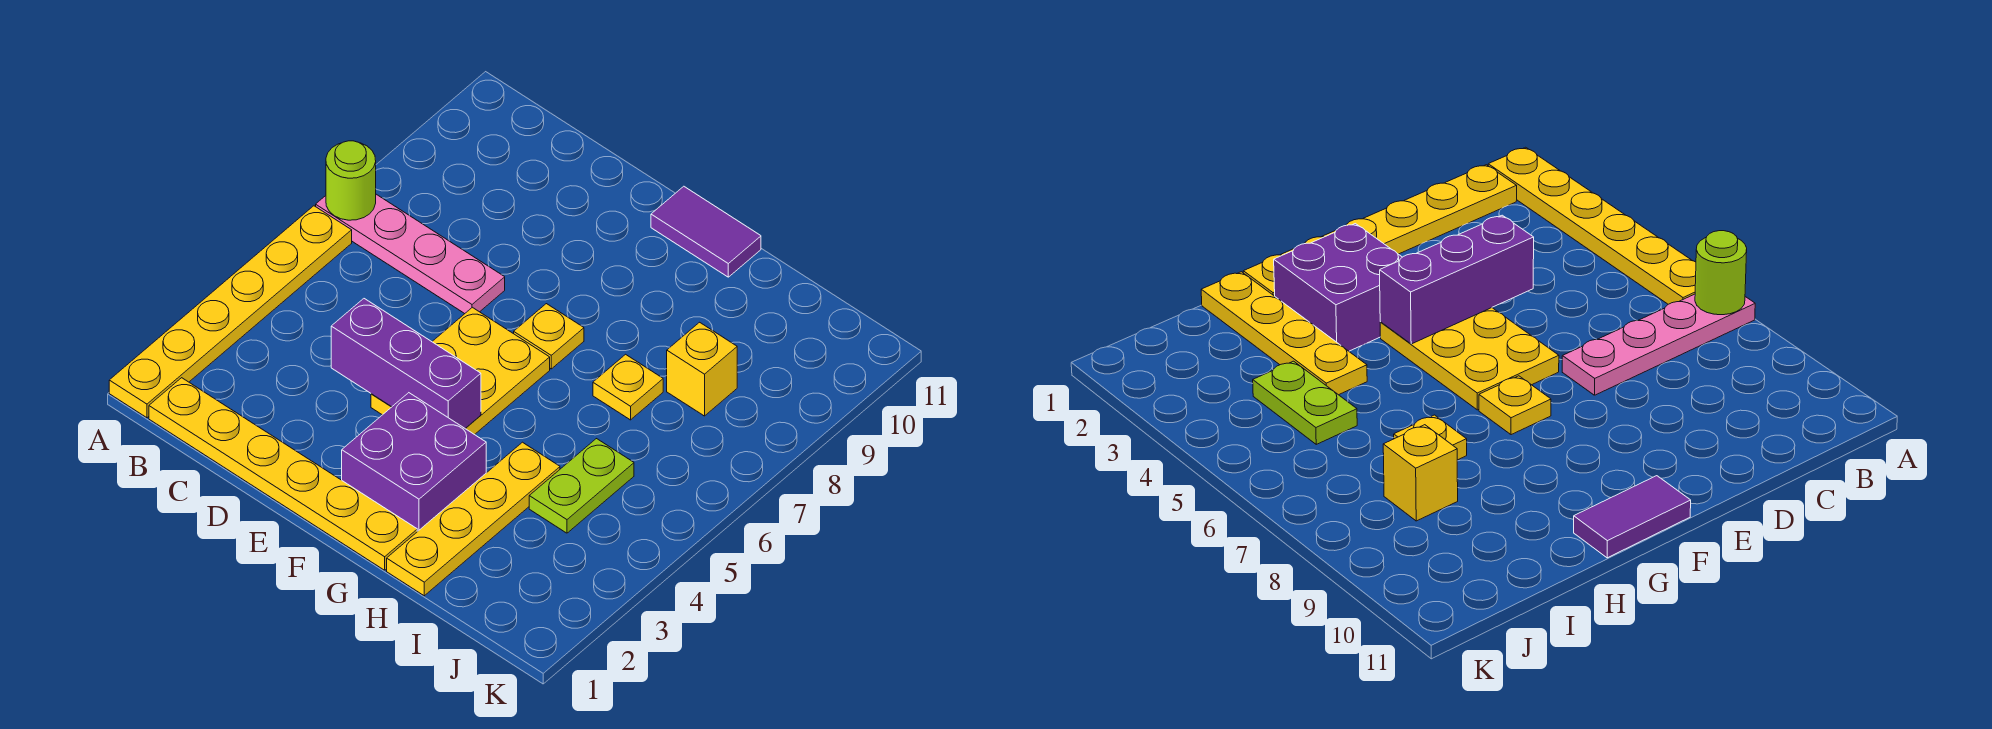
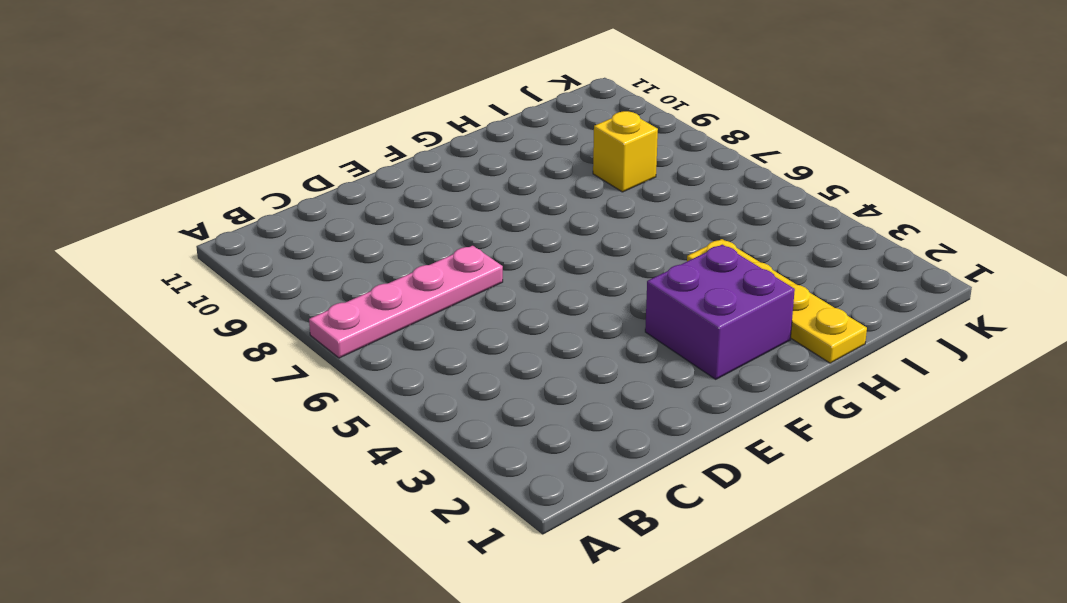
none -> yellow plate A1:A6 level 1
none -> yellow plate B1:G1 level 1
none -> yellow plate E4:F6 level 1

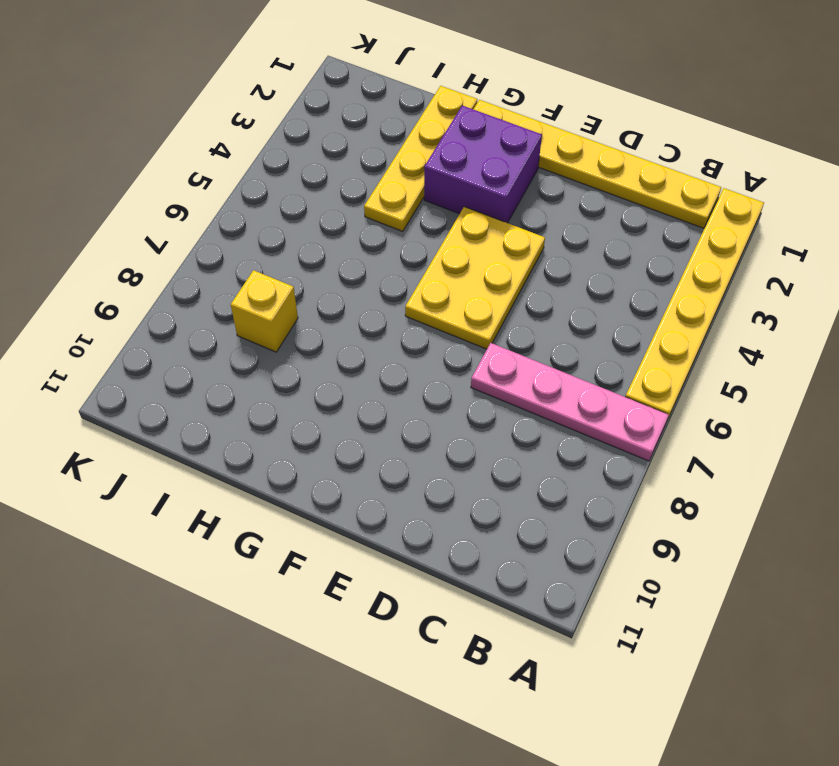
none -> yellow plate F7 level 1
none -> purple tile F11:G11 level 1
none -> yellow plate H7 level 1

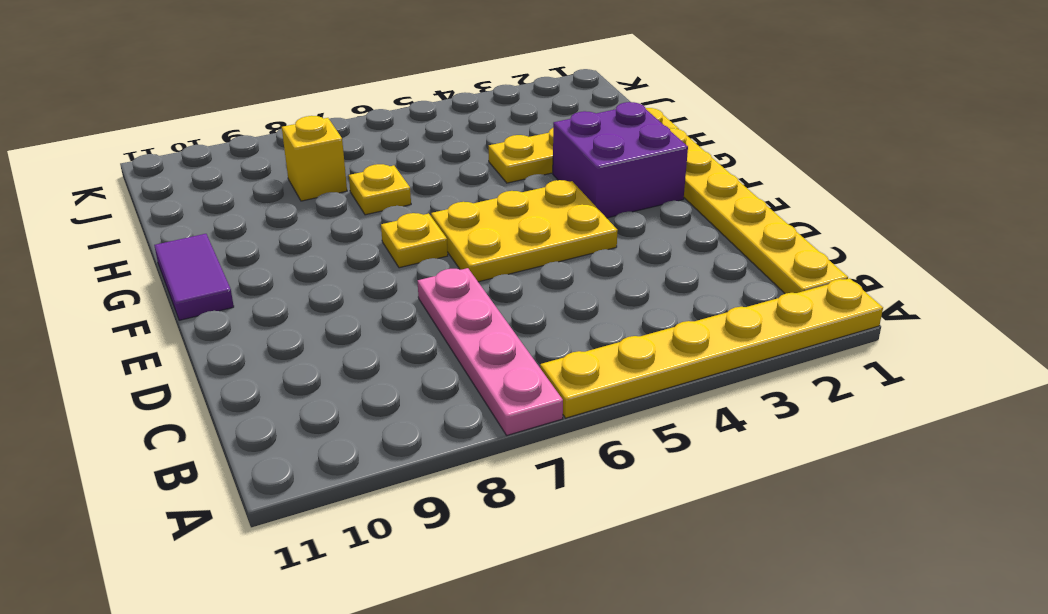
none -> lime plate I4:I5 level 1
none -> lime round brick A7 level 2
none -> purple brick D4:F4 level 2

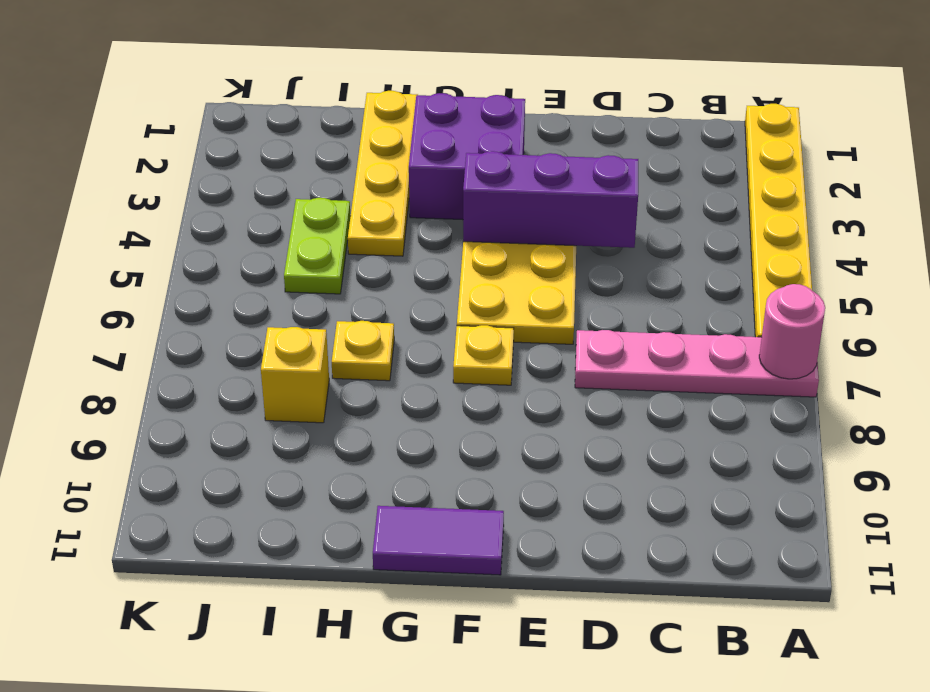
pink round brick A7 level 2 -> lime round brick A7 level 2
none -> yellow plate B1:G1 level 1

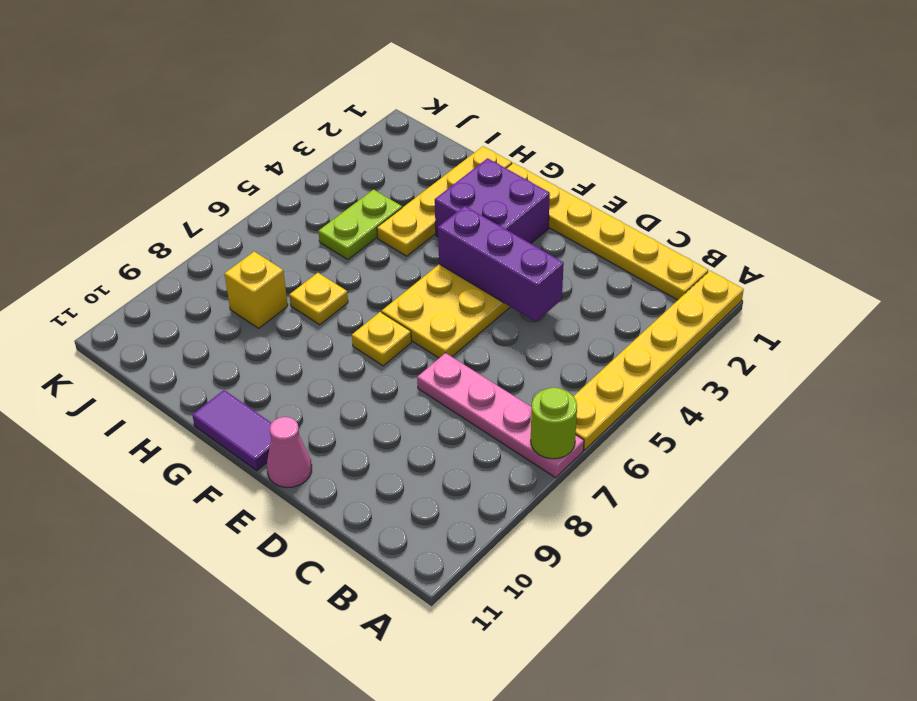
pink cone E11 level 1 -> none

